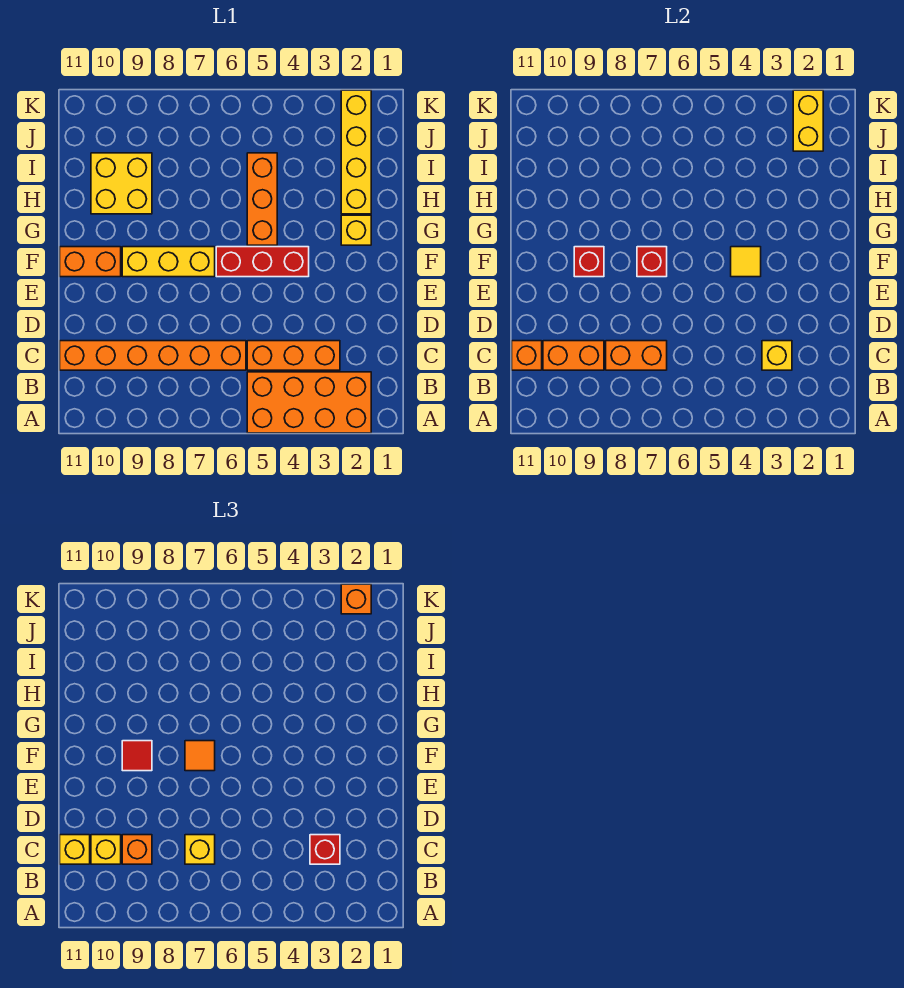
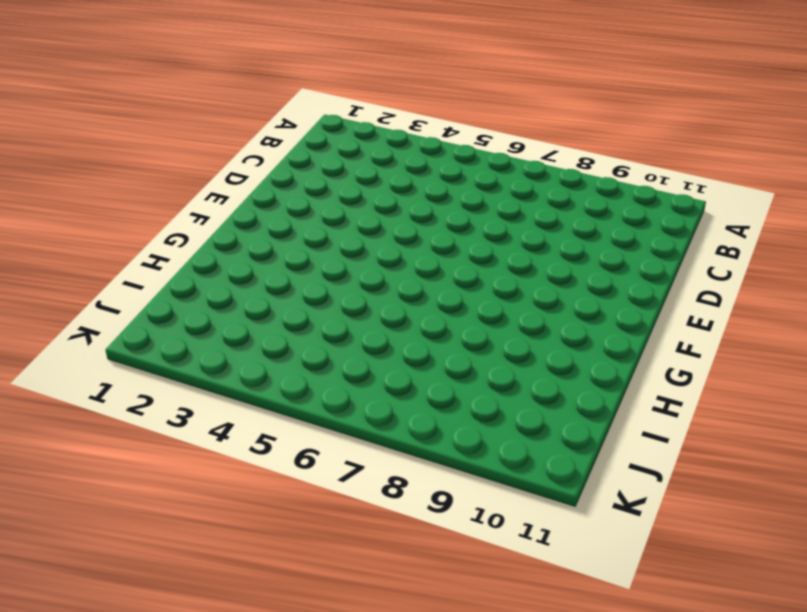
none -> orange brick A2:B5 level 1
none -> orange brick C3:C5 level 1
none -> orange brick C6:C11 level 1

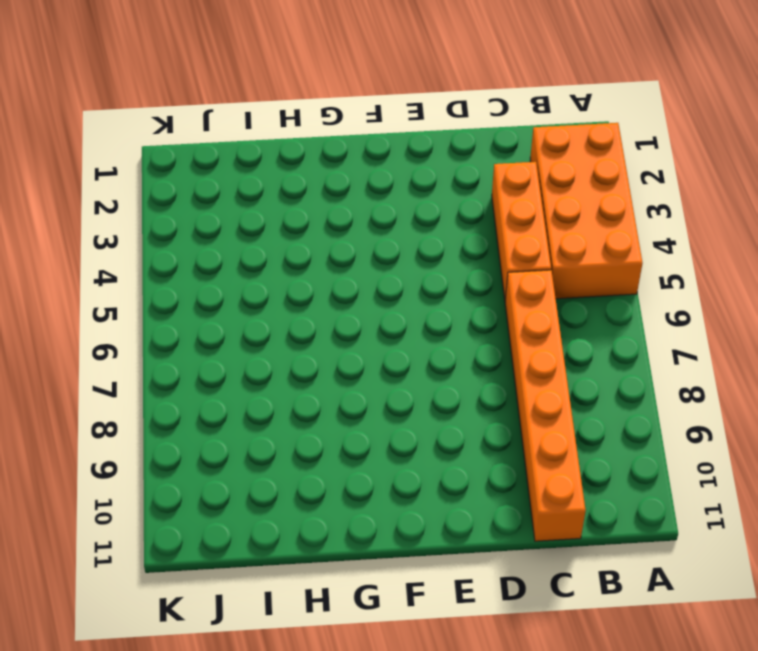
none -> red brick F4:F6 level 1
none -> yellow brick F7:F9 level 1
none -> orange brick F10:F11 level 1

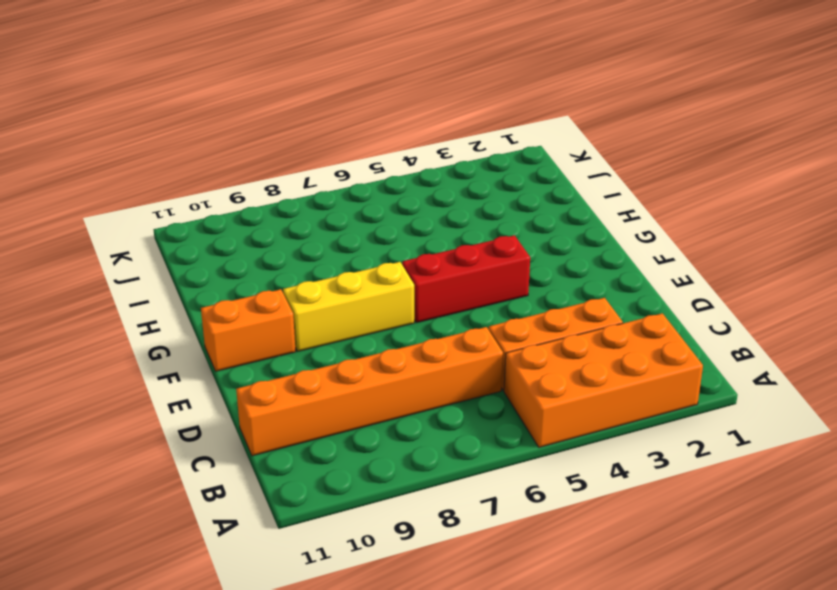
none -> yellow brick G2 level 1
none -> orange brick G5:I5 level 1
none -> yellow brick H2:K2 level 1

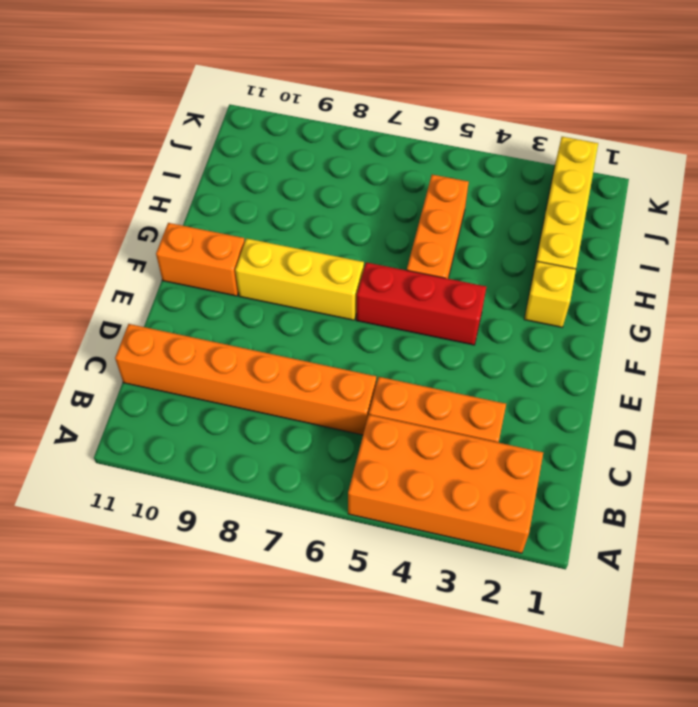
none -> yellow brick H9:I10 level 1
none -> yellow brick C3 level 2
none -> orange brick C7:C8 level 2

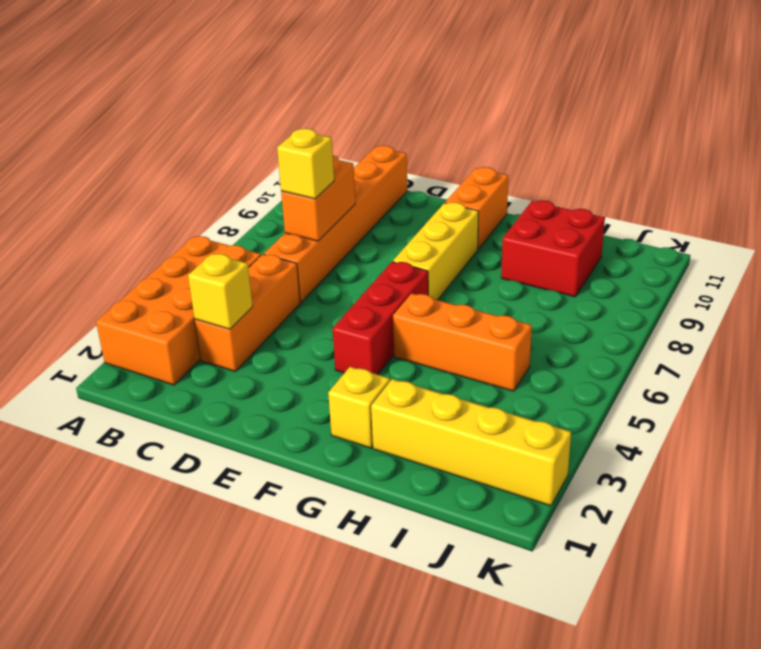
red brick H9:I10 level 1 -> yellow brick H9:I10 level 1
none -> orange brick C9:C10 level 2
none -> orange brick C11 level 2
none -> yellow tile F4 level 2

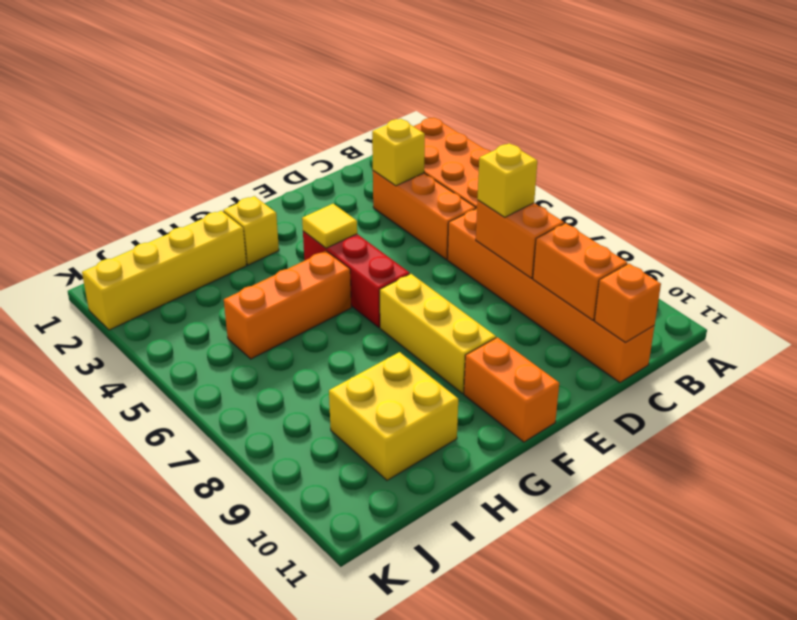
none -> red brick F7 level 2
none -> red brick F9 level 2
none -> yellow brick J2:K2 level 2

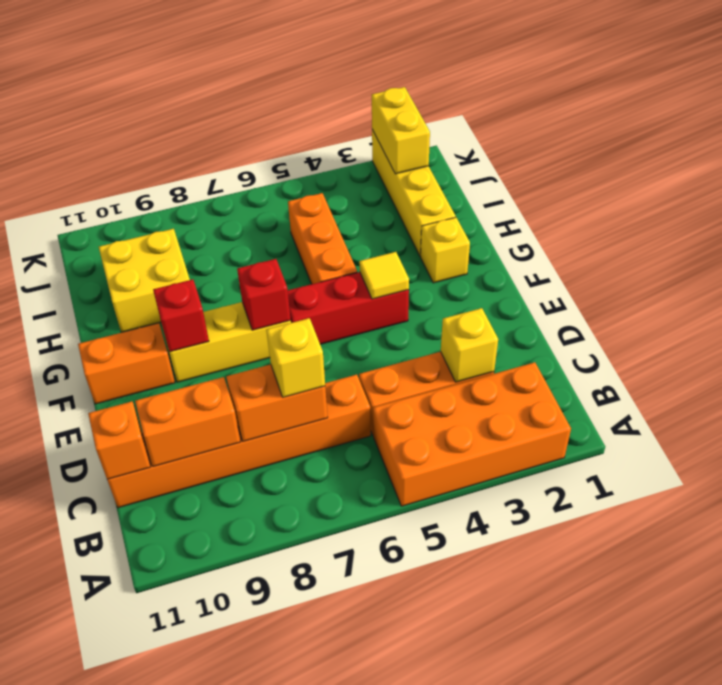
none -> red brick C3 level 3
none -> orange brick C9 level 3
none -> yellow brick C10 level 3

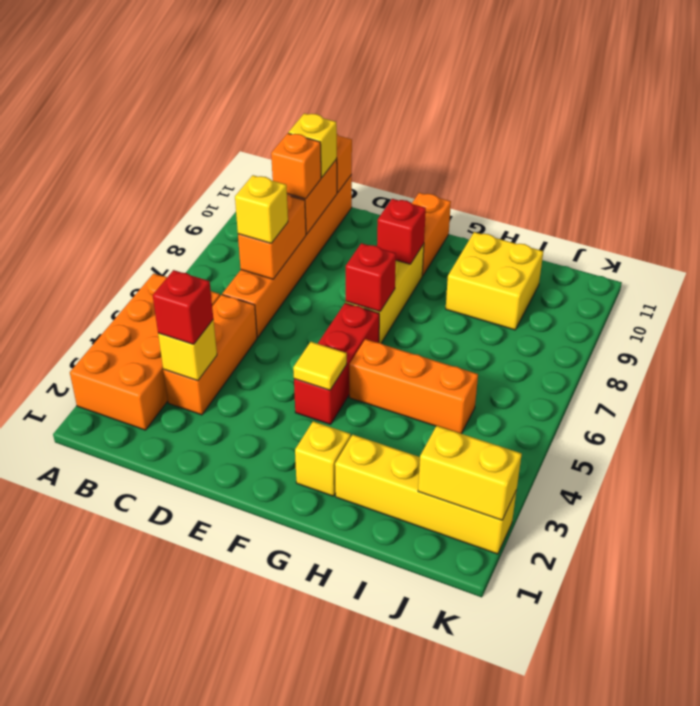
none -> yellow brick C11 level 3
none -> orange tile F7 level 3
none -> red tile F9 level 3

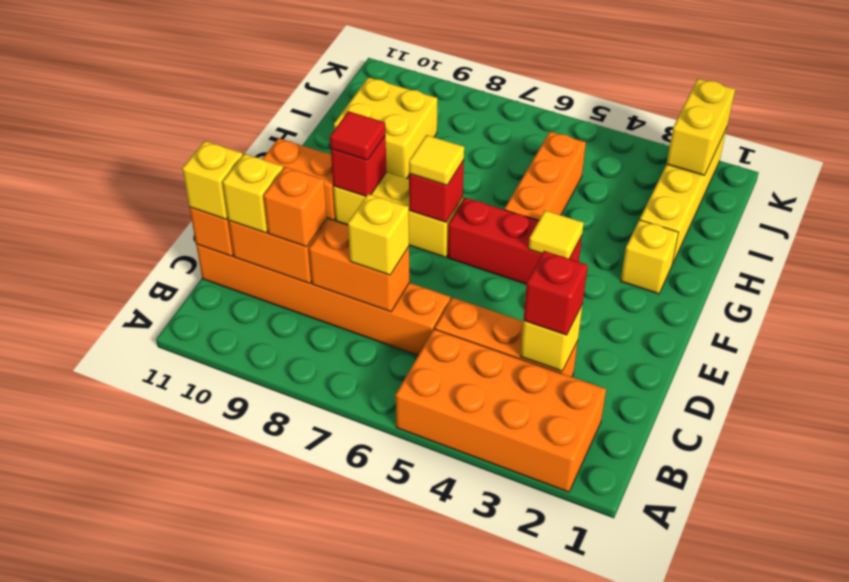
yellow tile F7 level 3 -> orange tile F7 level 3
none -> orange brick K2 level 3

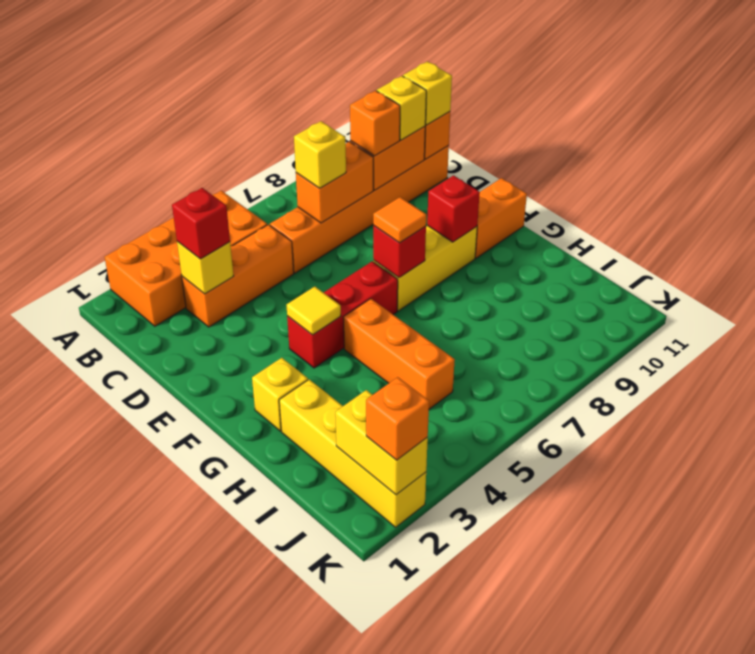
none -> yellow brick H9:I10 level 1
none -> red tile F9 level 3

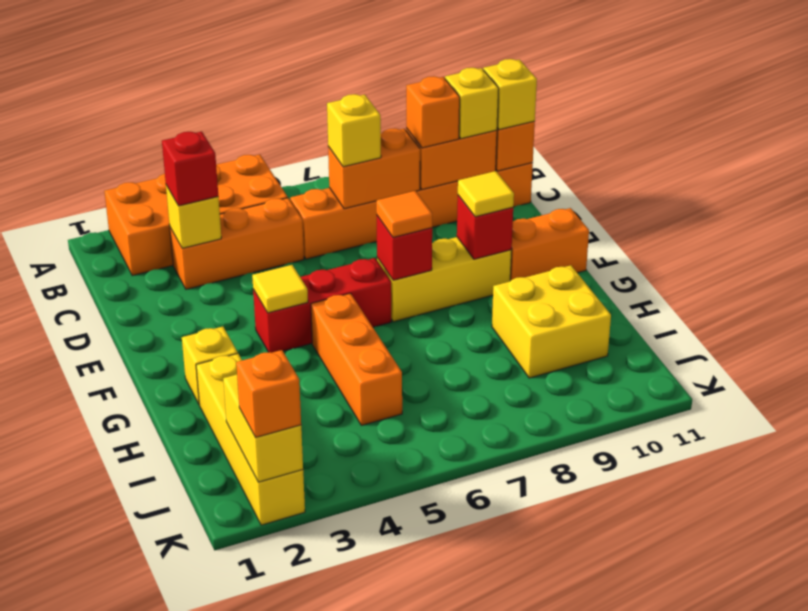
yellow tile F9 level 3 -> red tile F9 level 3

